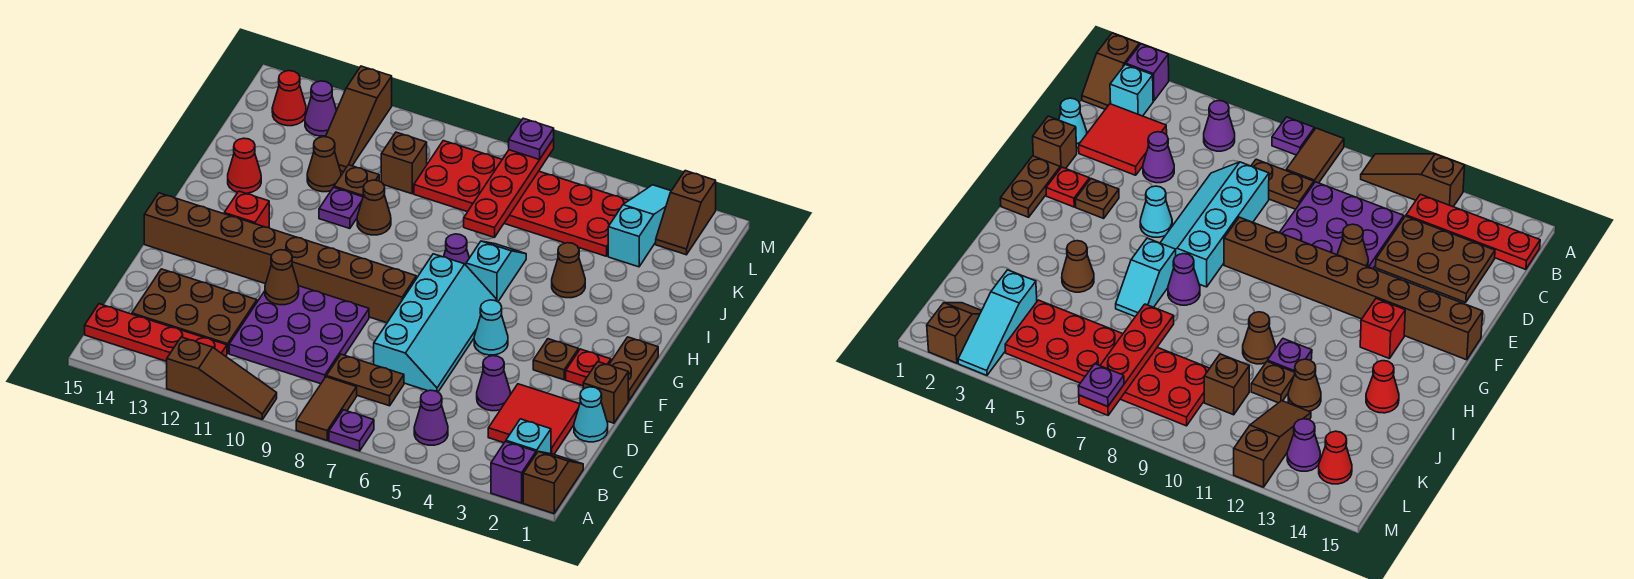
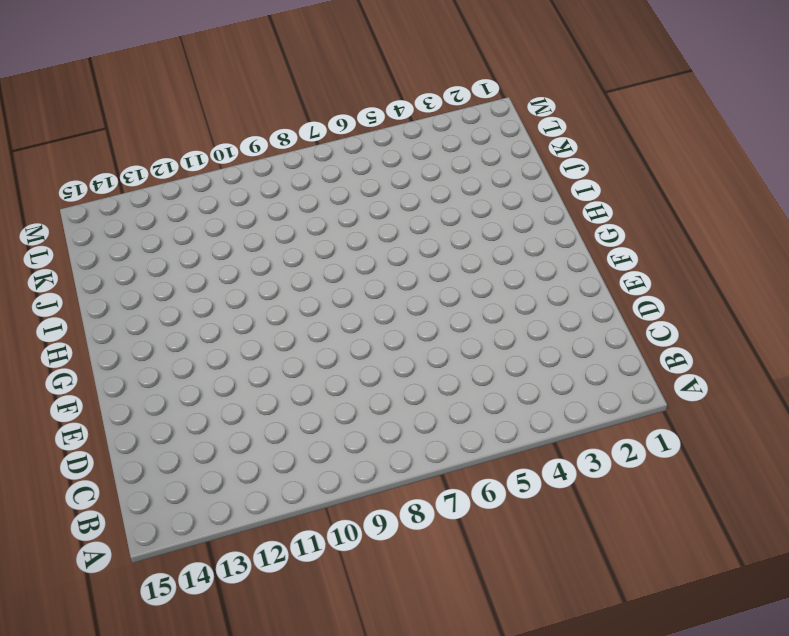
none -> brown slope A1:B1 level 1 top A
none -> purple brick A2 level 1
none -> purple plate A7 level 1
none -> brown tile A8:B8 level 1

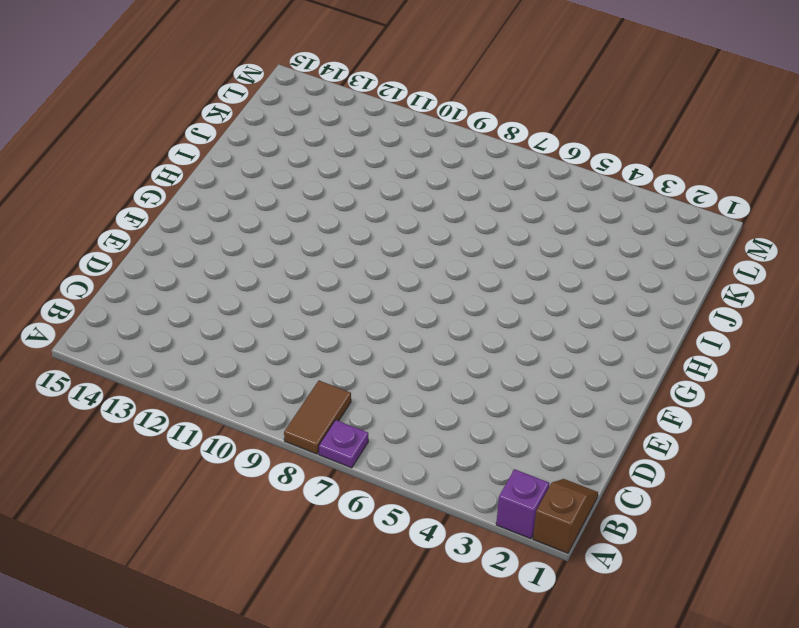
none -> brown slope A10:A12 level 1 top 12
none -> cyan brick B2 level 1
none -> purple cone B5 level 1
none -> red plate B12:B15 level 1

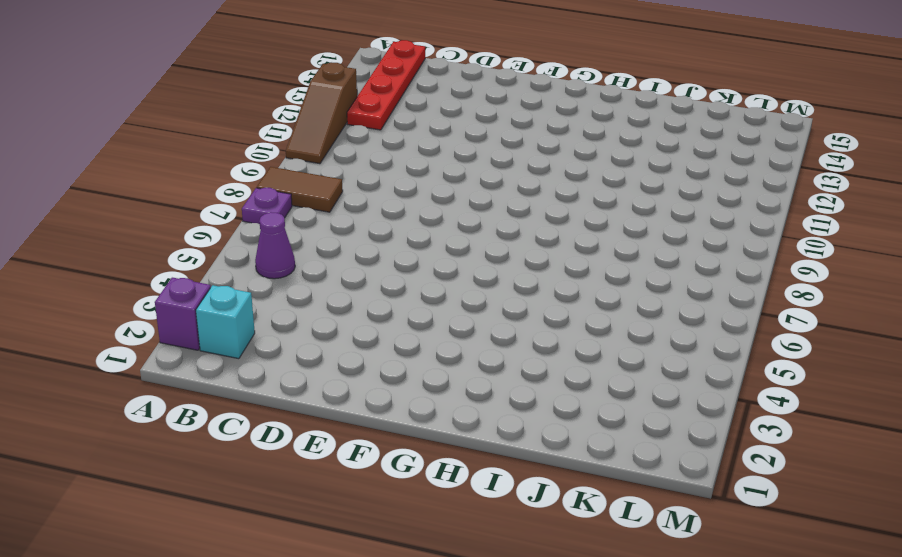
none -> brown slope A1:B1 level 1 top A
none -> red tile C2:D3 level 1
none -> brown plate C7:C8 level 1
none -> purple plate C9:E11 level 1

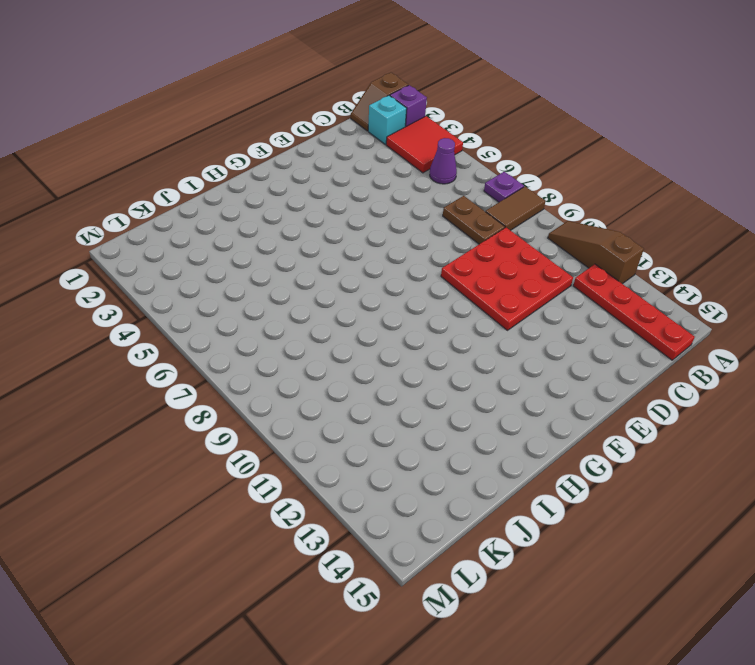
red tile A3:B4 level 1 -> red tile C2:D3 level 1
red plate C9:E11 level 1 -> purple plate C9:E11 level 1
none -> brown plate C12:D14 level 1
none -> cyan cone D1 level 1
none -> purple cone D4 level 1
none -> cyan slope D6:G7 level 1 top 7

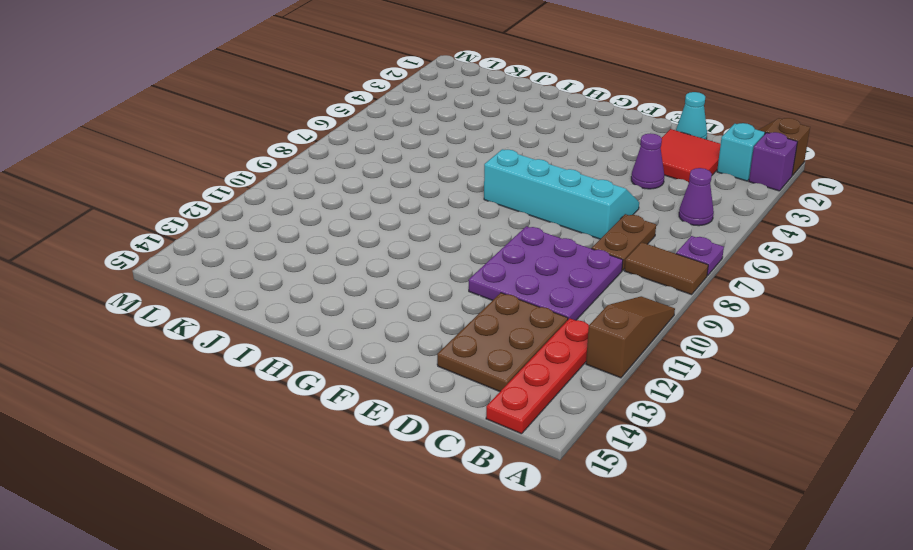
none -> brown brick E1 level 1
none -> brown plate F1:G1 level 1
none -> red plate F2 level 1
none -> brown plate F3 level 1

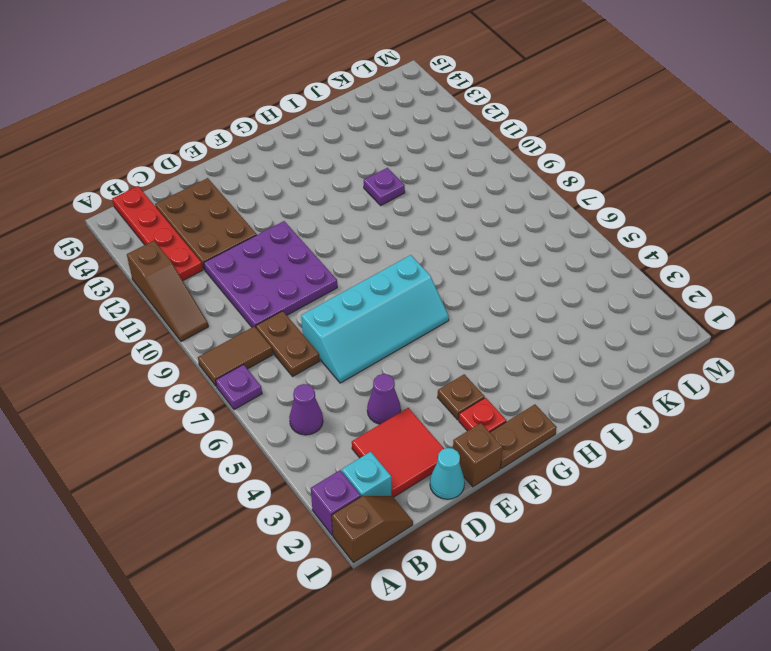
none -> cyan cone F5 level 1
none -> brown brick F8:F15 level 1
none -> red brick G13 level 1
none -> cyan slope H6:I6 level 1 top H

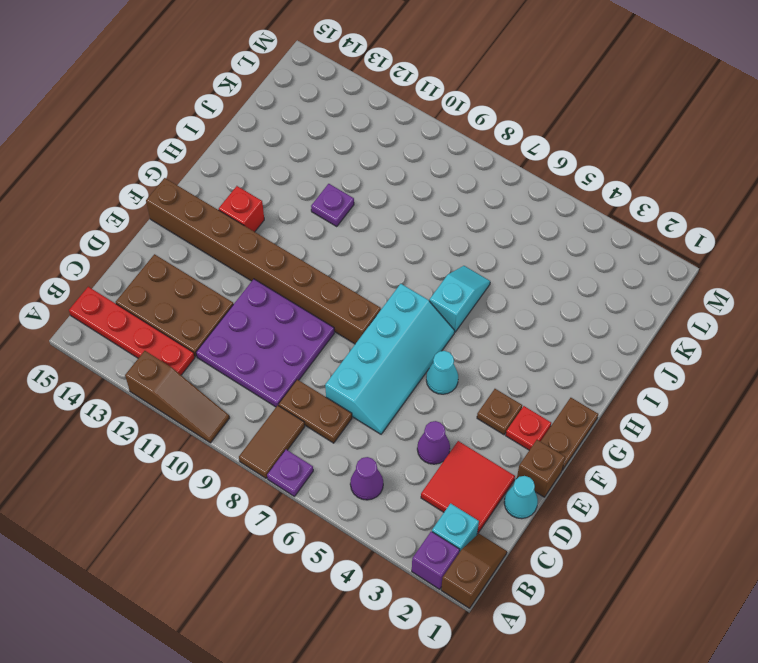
none -> purple cone H7 level 1
none -> brown cone I4 level 1
none -> brown cone I10 level 1
none -> red cone I14 level 1

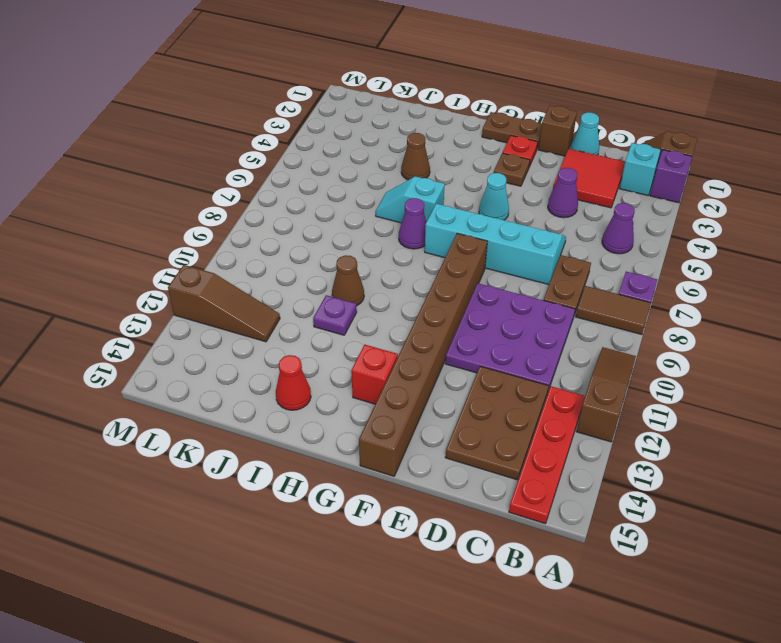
none -> brown plate J11 level 1
none -> brown cone J12 level 1
none -> cyan slope K3:M3 level 1 top K
none -> red plate K4:L9 level 1

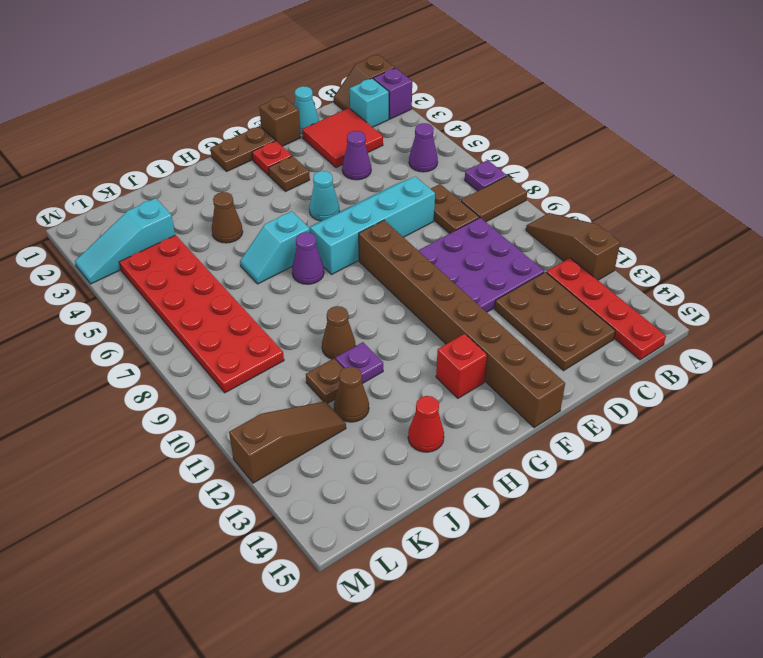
none -> brown brick K10 level 1
none -> brown slope L2:M2 level 1 top M
none -> purple cone L13 level 1
none -> red cone L14 level 1

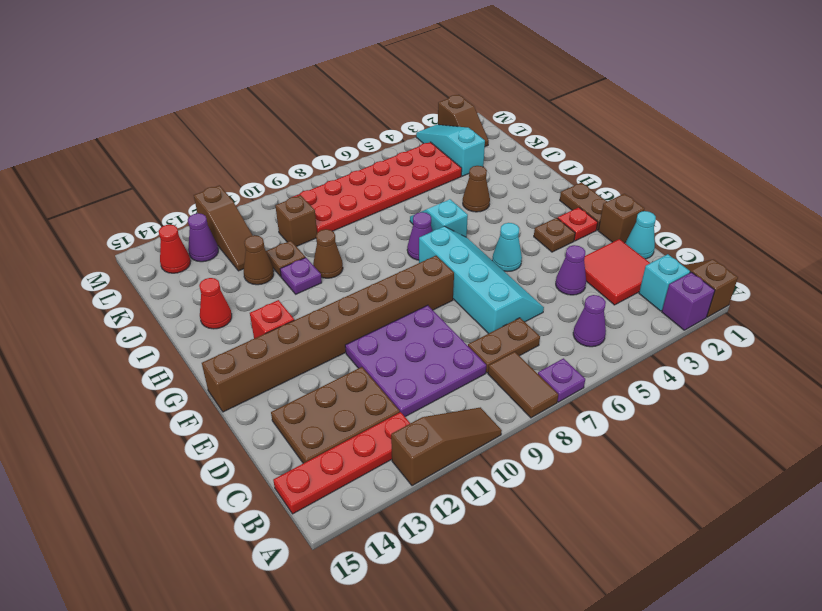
none -> brown cone E11 level 2
none -> red plate J7:M7 level 2
none -> purple plate M7 level 3

